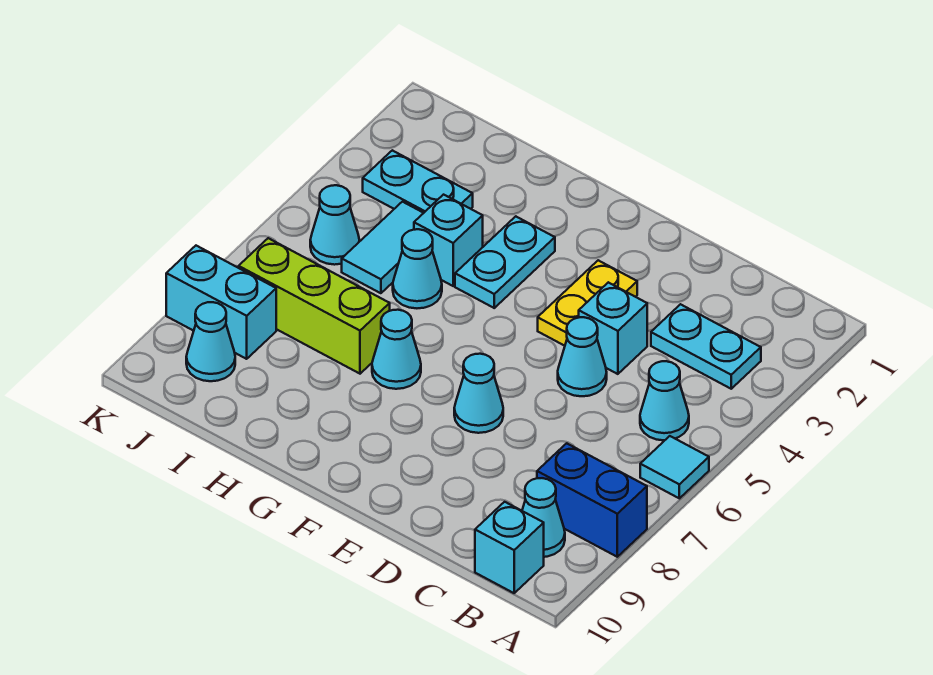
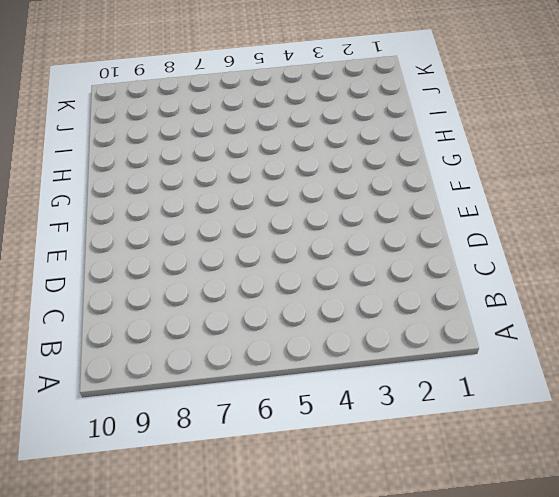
none -> cyan tile A6 level 1
none -> blue brick A8:B8 level 1
none -> cyan plate B3:C3 level 1

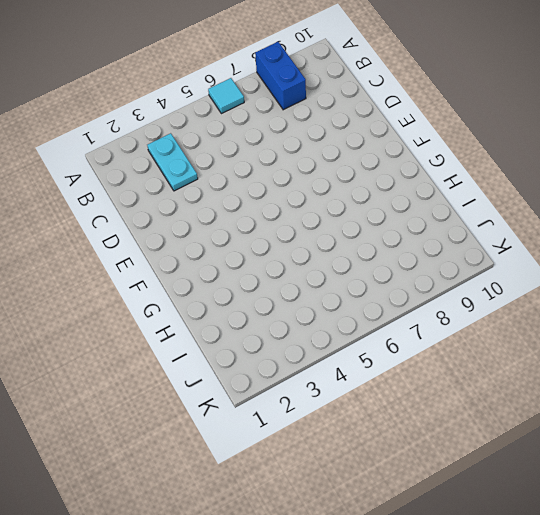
none -> cyan cone B5 level 1
none -> cyan cone B9 level 1
none -> cyan brick B10 level 1

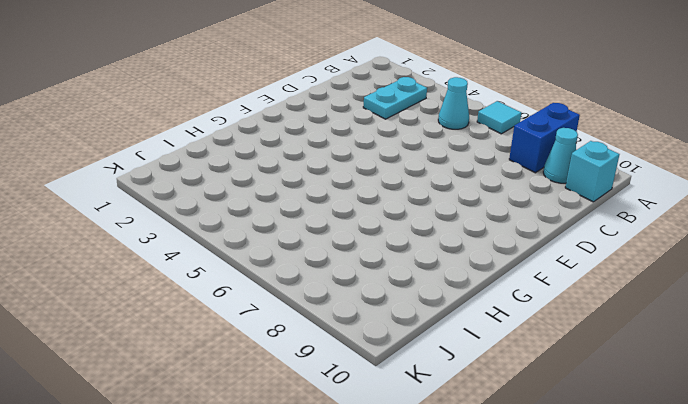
none -> cyan brick D4 level 1
none -> cyan cone D5 level 1
none -> yellow plate E3:E4 level 1

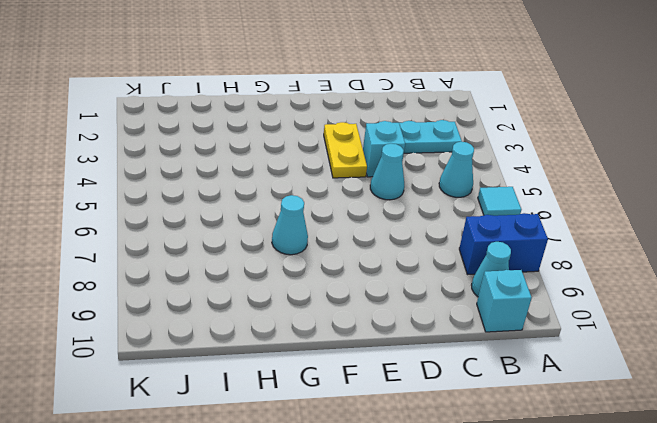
none -> cyan cone E7 level 1
none -> cyan plate G3:G4 level 1
none -> cyan brick H4 level 1

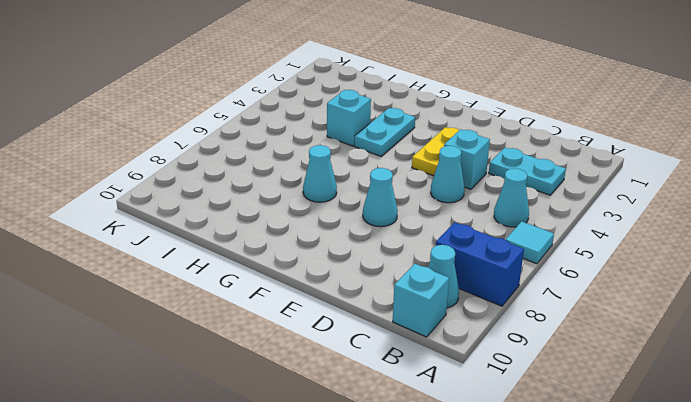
none -> cyan cone H5 level 1
none -> lime brick H7:J7 level 1
none -> cyan plate I3:J3 level 1

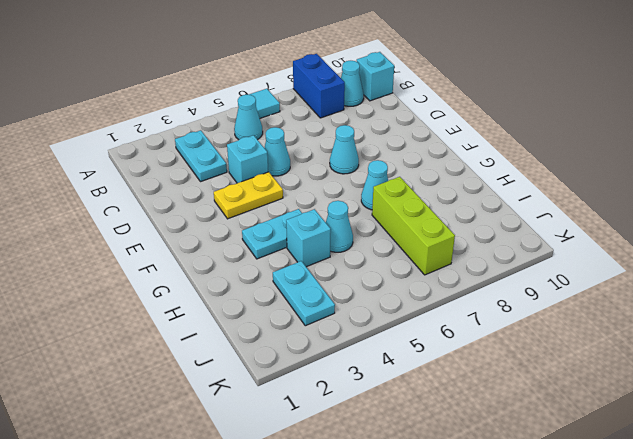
none -> cyan tile I4:I5 level 1
none -> cyan cone J5 level 1
none -> cyan brick J8:K8 level 1

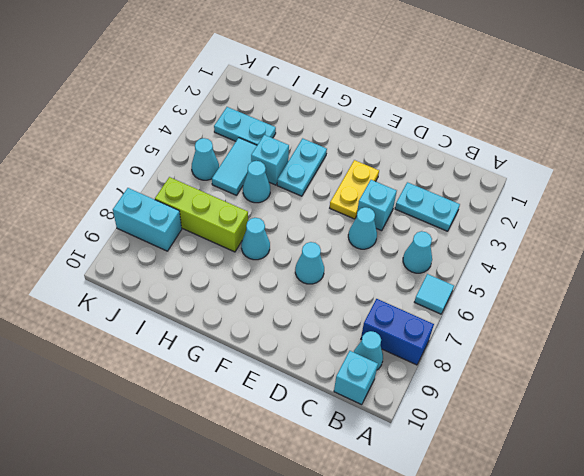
none -> cyan cone J9 level 1

